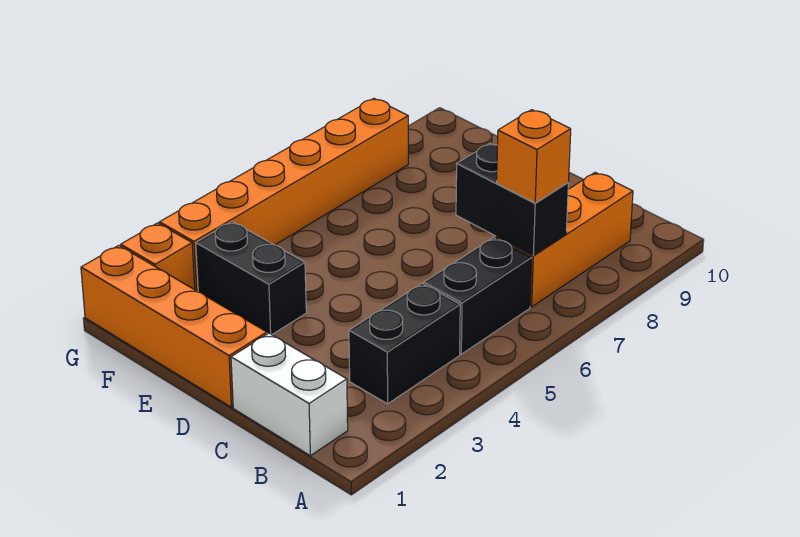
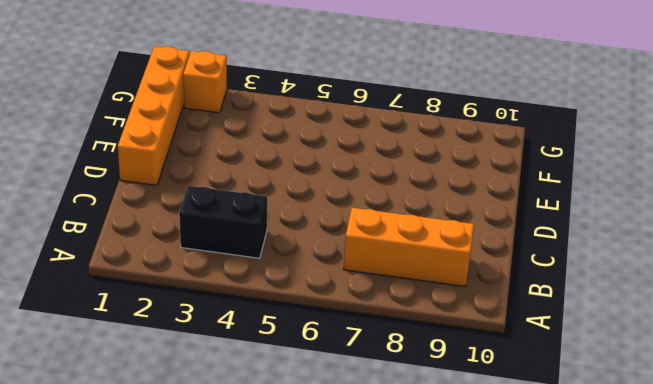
none -> white brick B1:C1 level 1
none -> black brick B5:B6 level 1

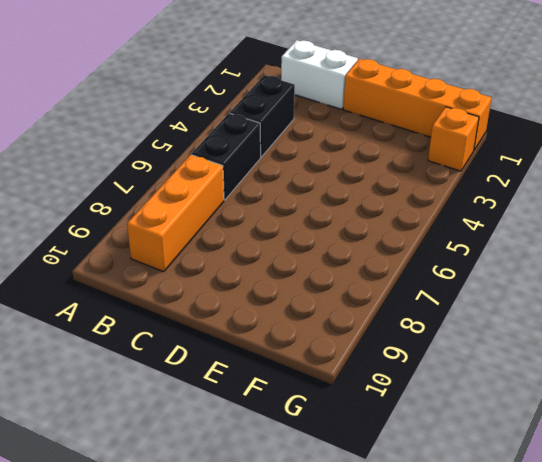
none -> black brick E3:F3 level 1
none -> orange brick G3:G8 level 1

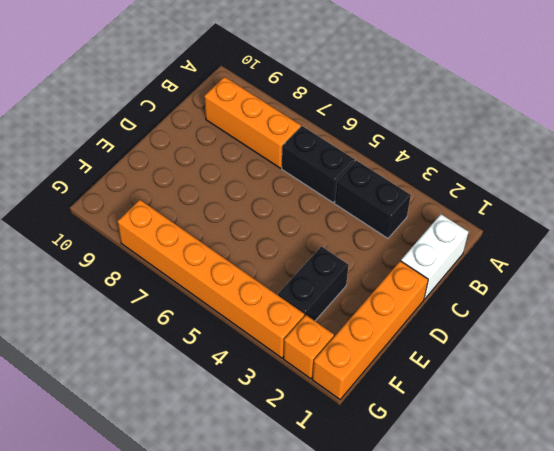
none -> black brick B7:C7 level 2
none -> orange brick B7 level 3

